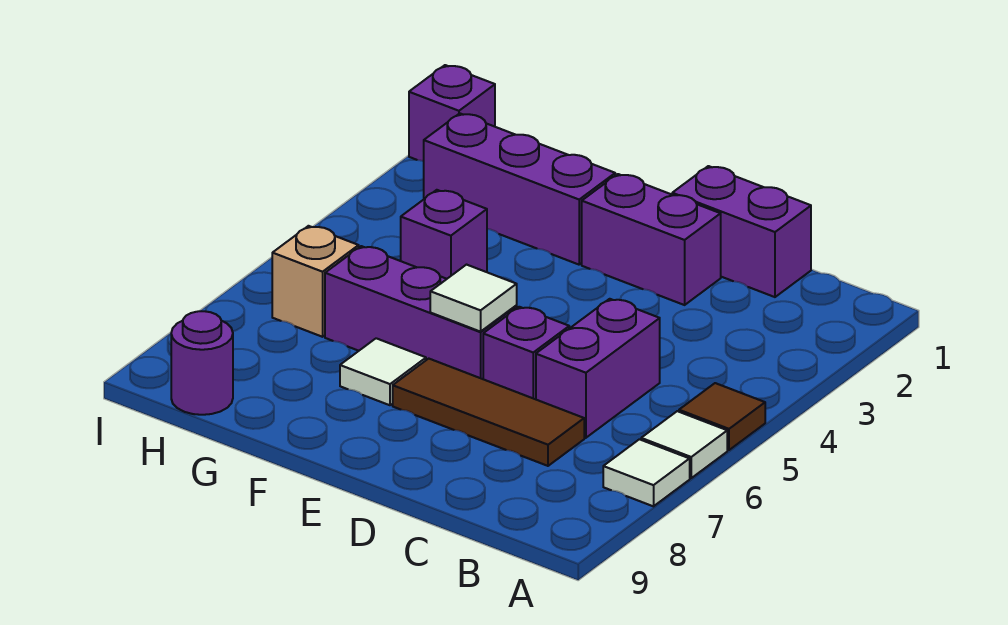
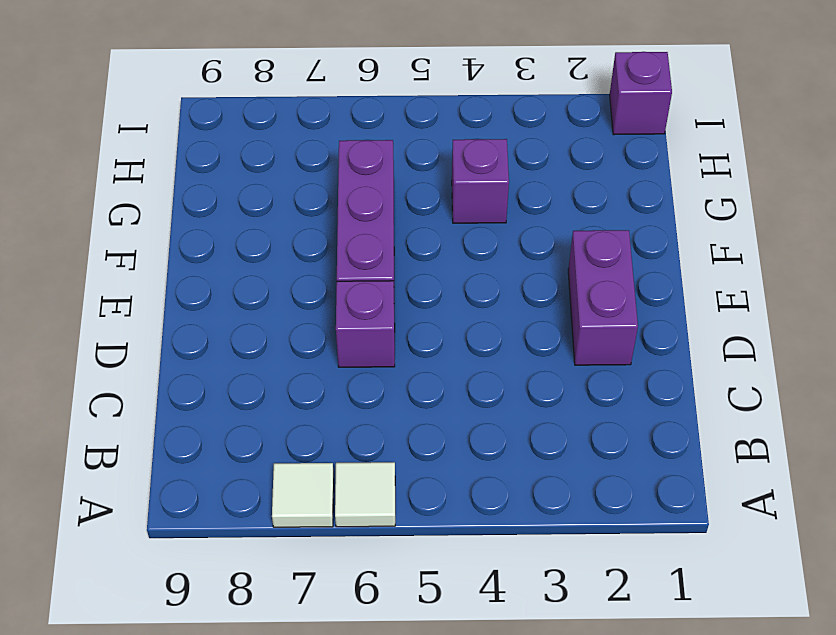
none -> brown tile A5 level 1
none -> purple brick C1:D1 level 1
none -> purple brick C5:C6 level 1

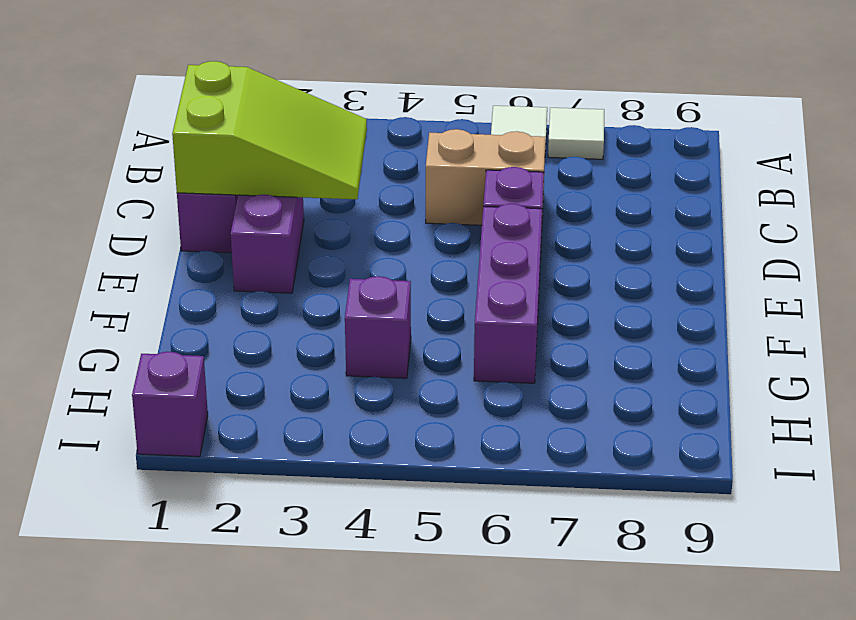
lime slope C1:D3 level 2 top 1 -> none
tan brick C5:C6 level 1 -> purple brick C5:C6 level 1
none -> brown tile A5 level 1
none -> brown tile C7:E7 level 1
none -> purple brick F2:H2 level 1

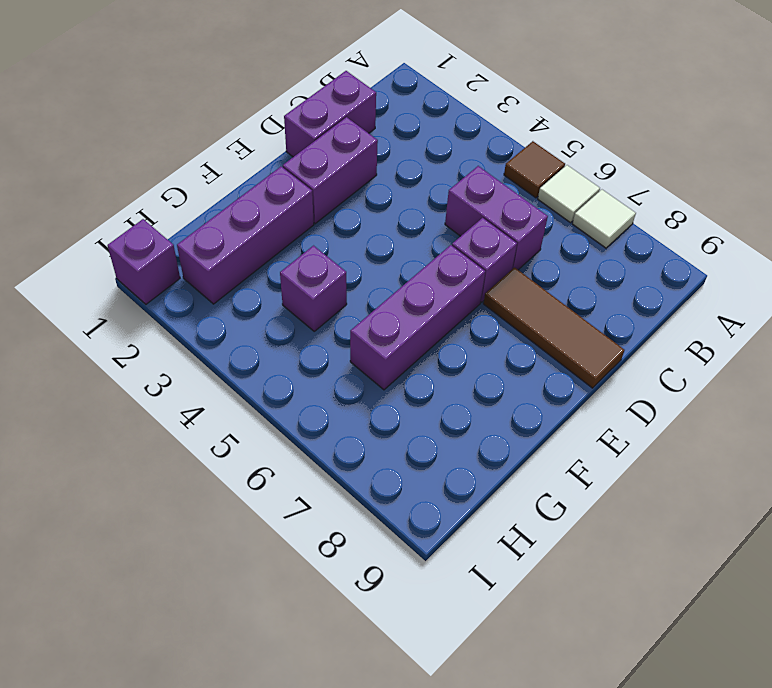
brown tile D7:D9 level 1 -> brown tile C7:E7 level 1
none -> white tile F7 level 1
none -> tan brick H6 level 1
none -> purple round brick H9 level 1

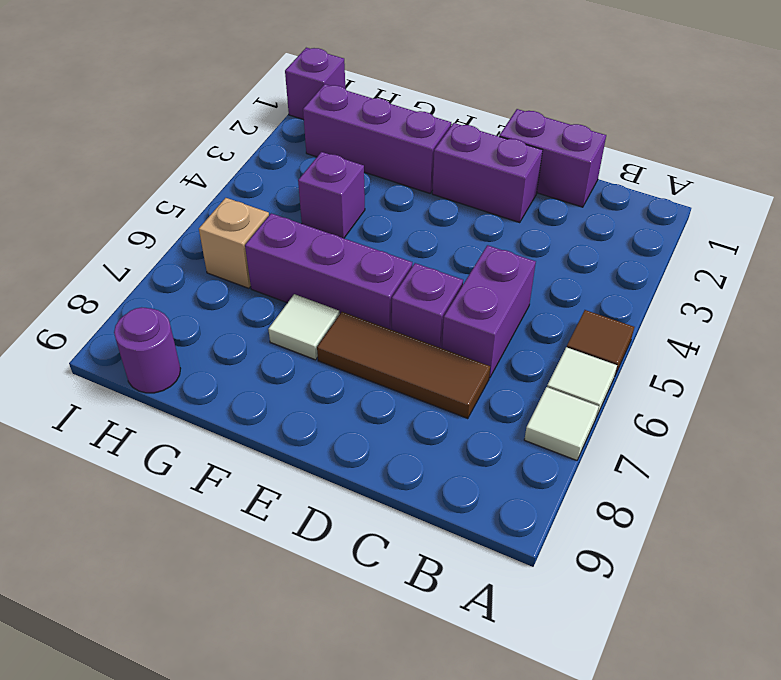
none -> white tile E6 level 2

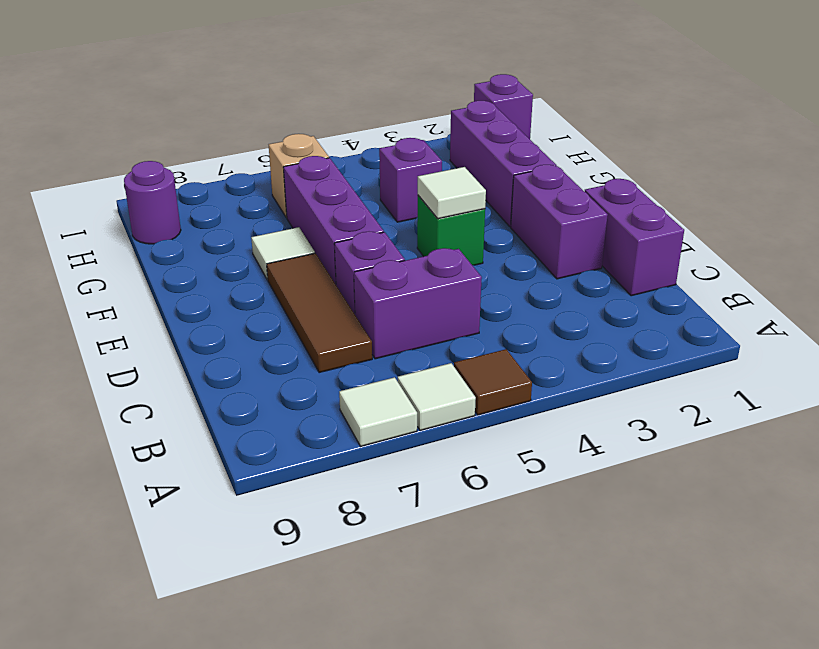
green brick E4 level 1 -> none
white tile E4 level 2 -> white tile E6 level 2

